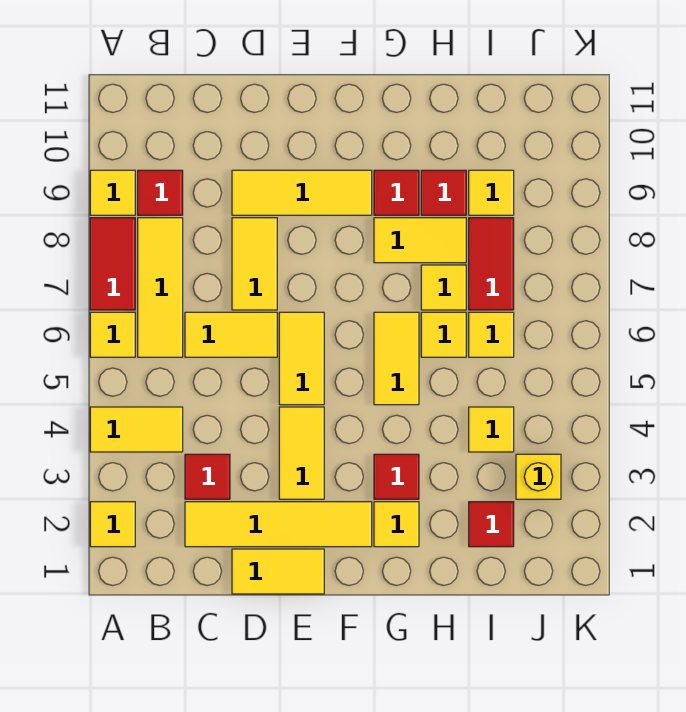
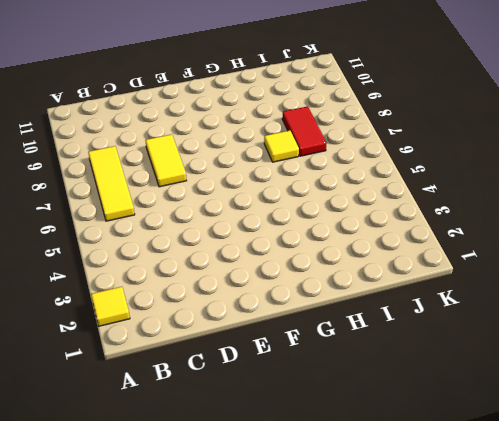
none -> yellow tile A4:B4 level 1
none -> yellow tile A6 level 1
none -> red tile A7:A8 level 1

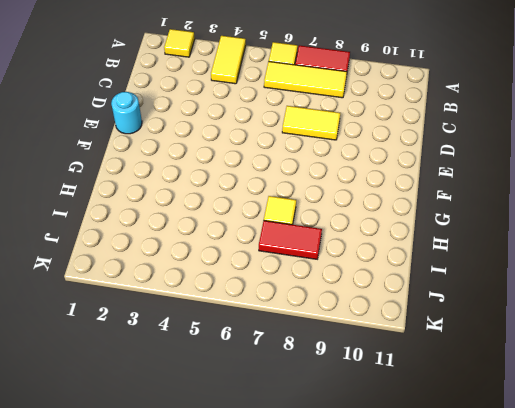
cyan round brick E1 level 1 -> yellow tile D1:E1 level 1
none -> yellow tile A9 level 1
none -> red tile B9 level 1
none -> yellow tile C2:F2 level 1

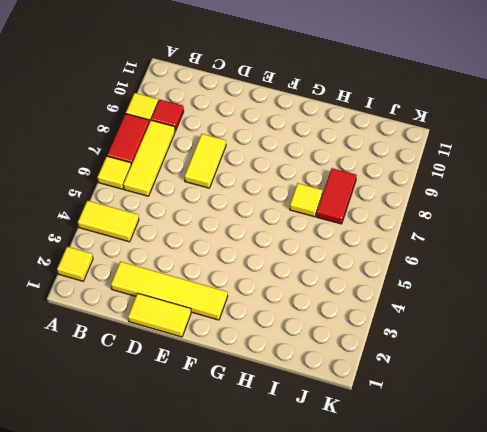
none -> red tile C3 level 1
none -> yellow tile C6:D6 level 1
none -> yellow tile D9:F9 level 1

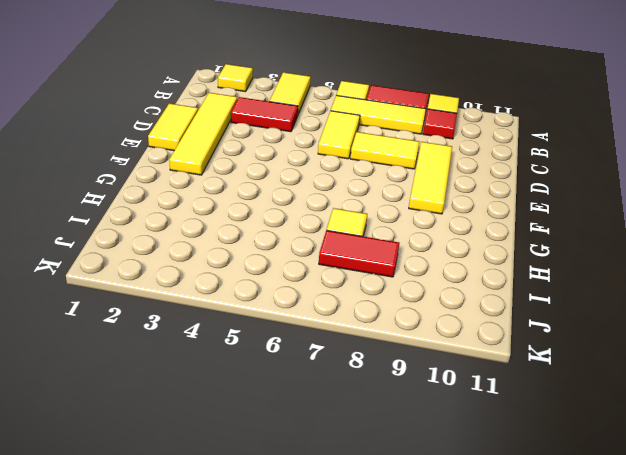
red tile C3:C4 level 1 -> red tile C3 level 1
none -> yellow tile E3:E4 level 1
none -> yellow tile E5:E6 level 1
none -> yellow tile G2 level 1

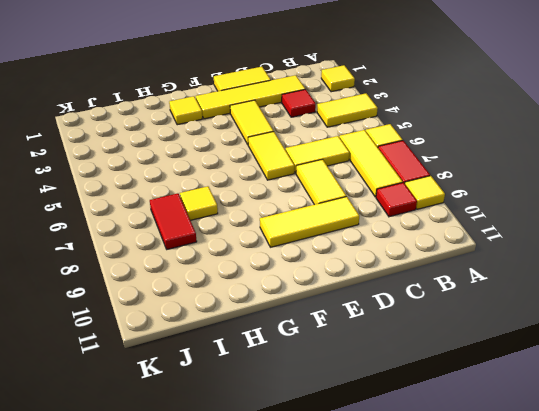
none -> red tile G3 level 1
none -> yellow tile G5:G6 level 1
none -> yellow tile G8:H8 level 1

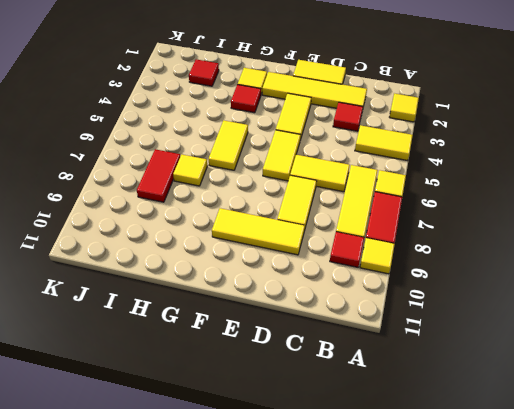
none -> yellow tile G8:H8 level 1
none -> red tile G9 level 1
none -> yellow tile H6 level 1

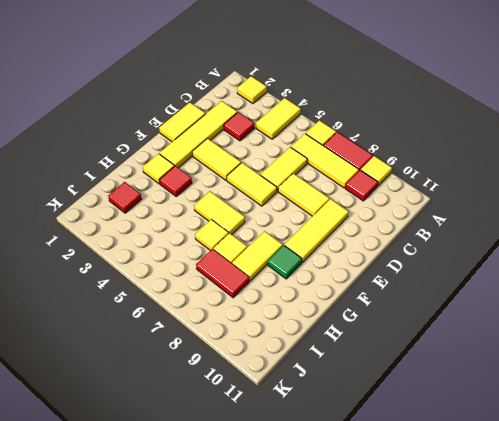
green tile G9 level 1 -> red tile G9 level 1
none -> red tile H9 level 1
none -> yellow tile I4 level 1
none -> yellow tile I6 level 1

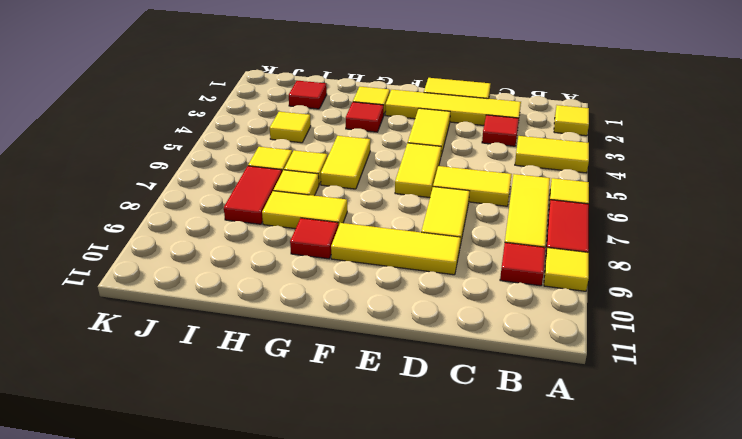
none -> red tile H9 level 1
none -> yellow tile I9 level 1
none -> yellow brick J3 level 1

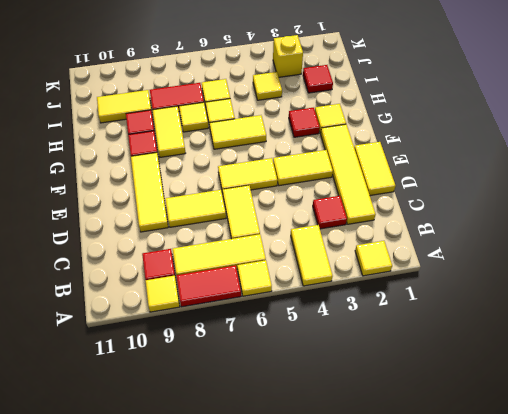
yellow tile I9:I10 level 1 -> yellow tile I9 level 1

